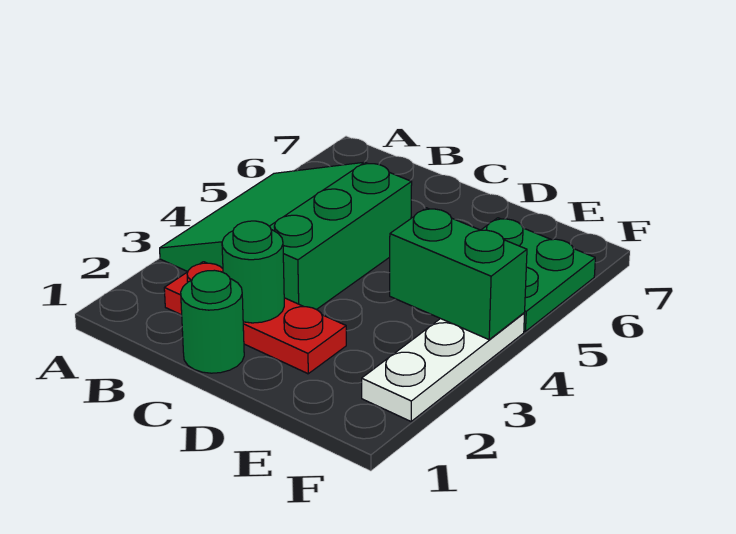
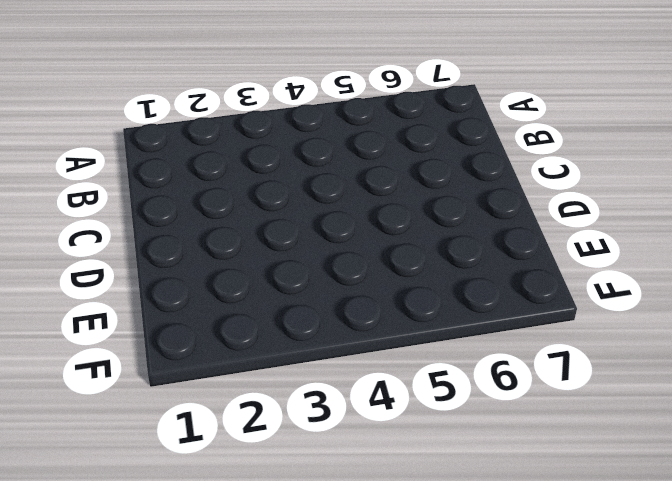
none -> green slope A3:C5 level 1 top C
none -> red plate B2:D2 level 1

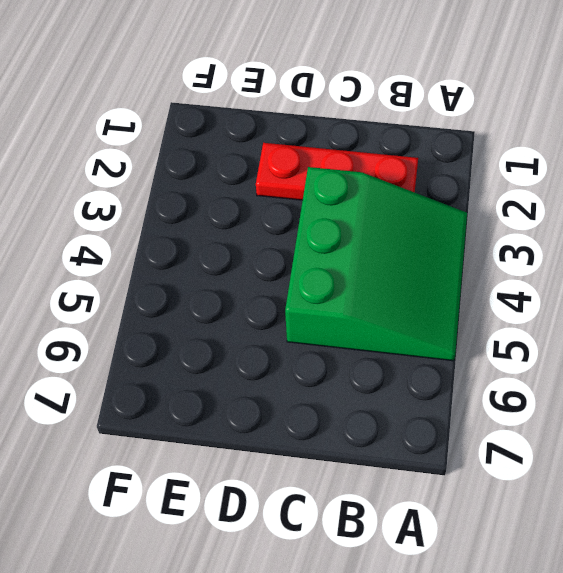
none -> green round brick C1 level 1
none -> green plate E5:F6 level 1

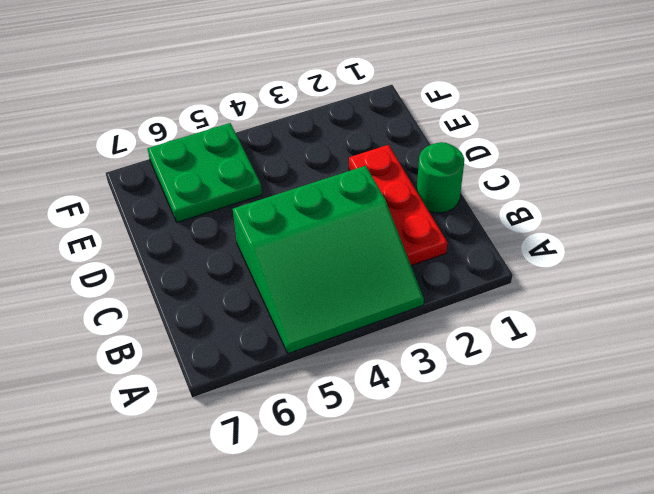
none -> white plate F2:F4 level 1
none -> green round brick C2 level 2

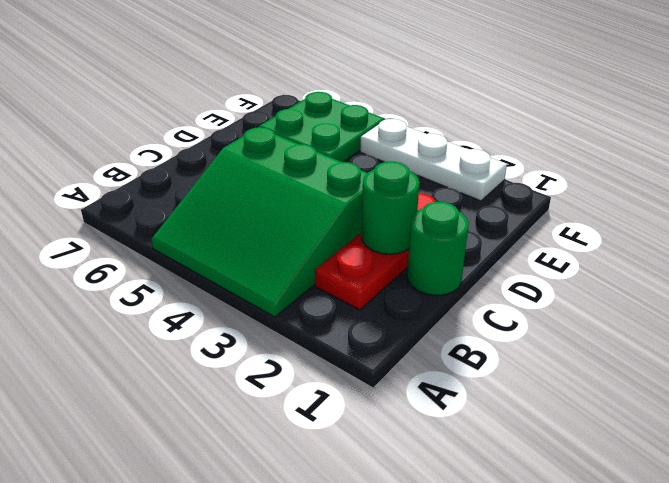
none -> green brick E4:F4 level 2

